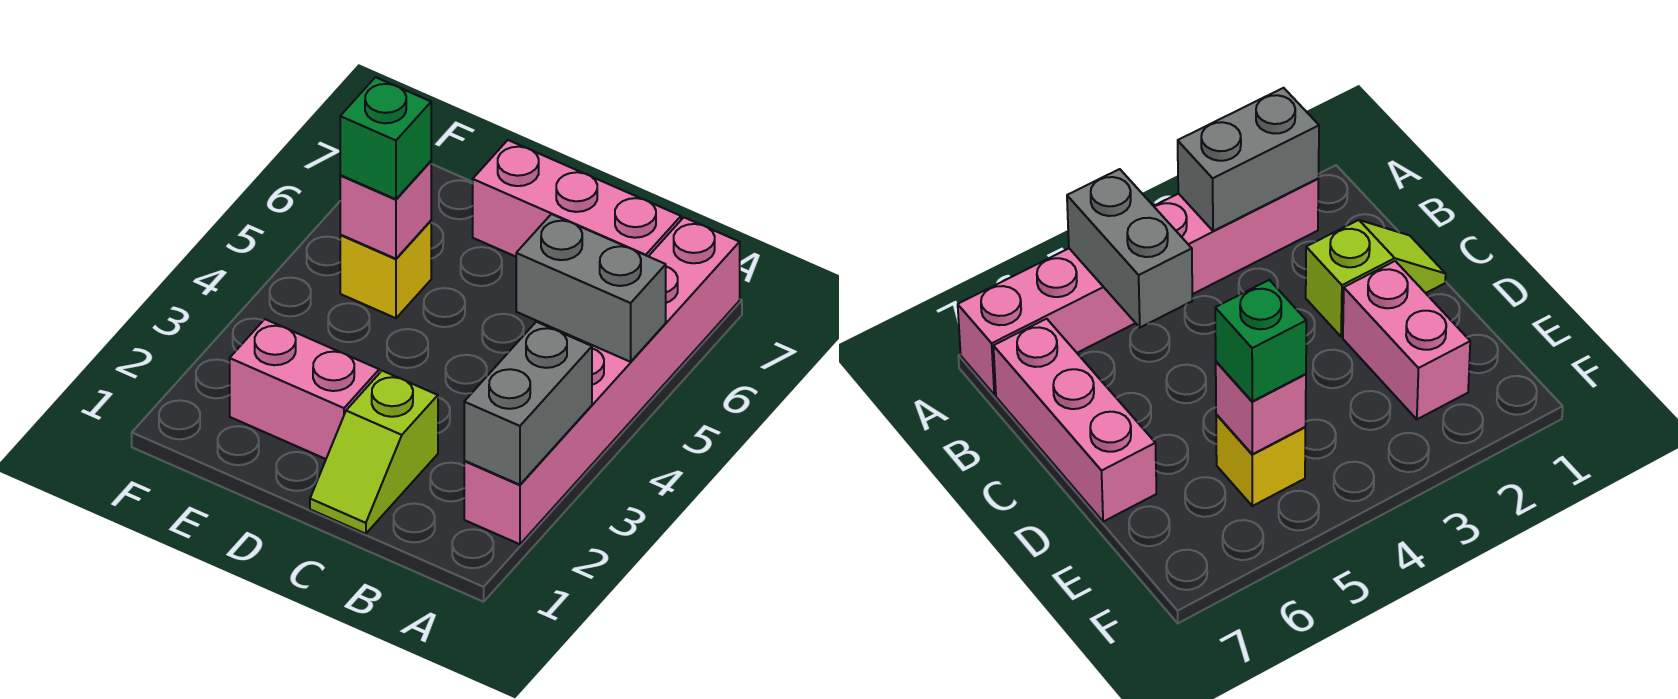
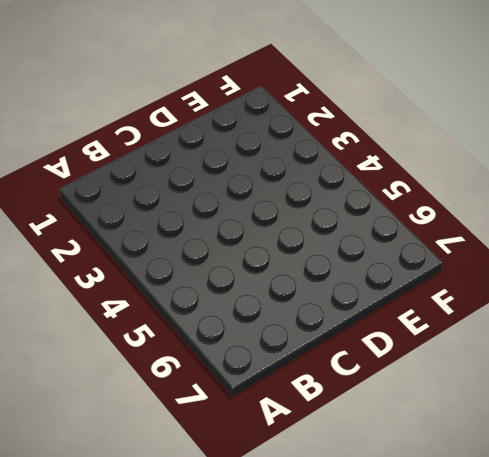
none -> pink brick A2:A7 level 1
none -> pink brick B7:D7 level 1

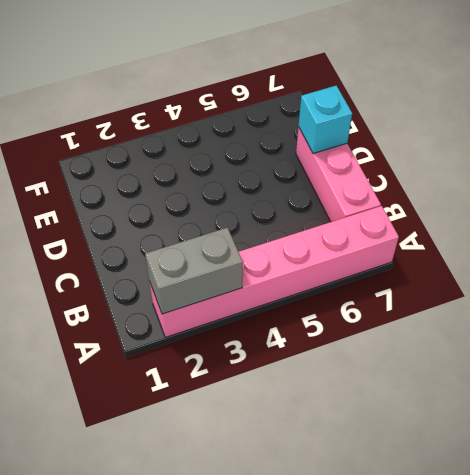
cyan brick D7 level 2 -> none
none -> lime slope C1:C2 level 1 top 2
none -> pink brick D2:E2 level 1

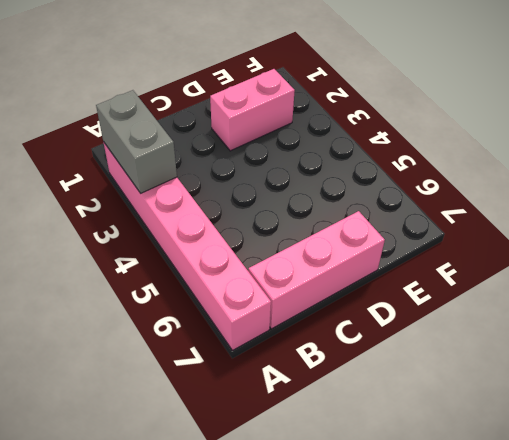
none -> lime slope C1:C2 level 1 top 2
none -> yellow brick E5 level 1

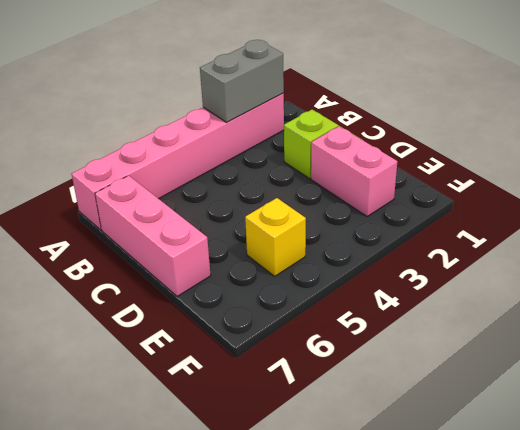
none -> grey brick A5:B5 level 2
none -> pink brick E5 level 2

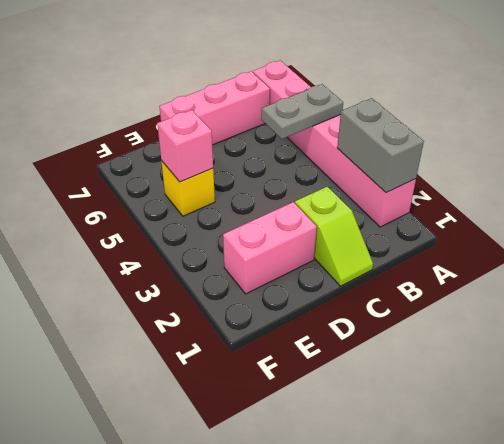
grey plate A5:B5 level 2 -> grey brick A5:B5 level 2
none -> green brick E5 level 3

